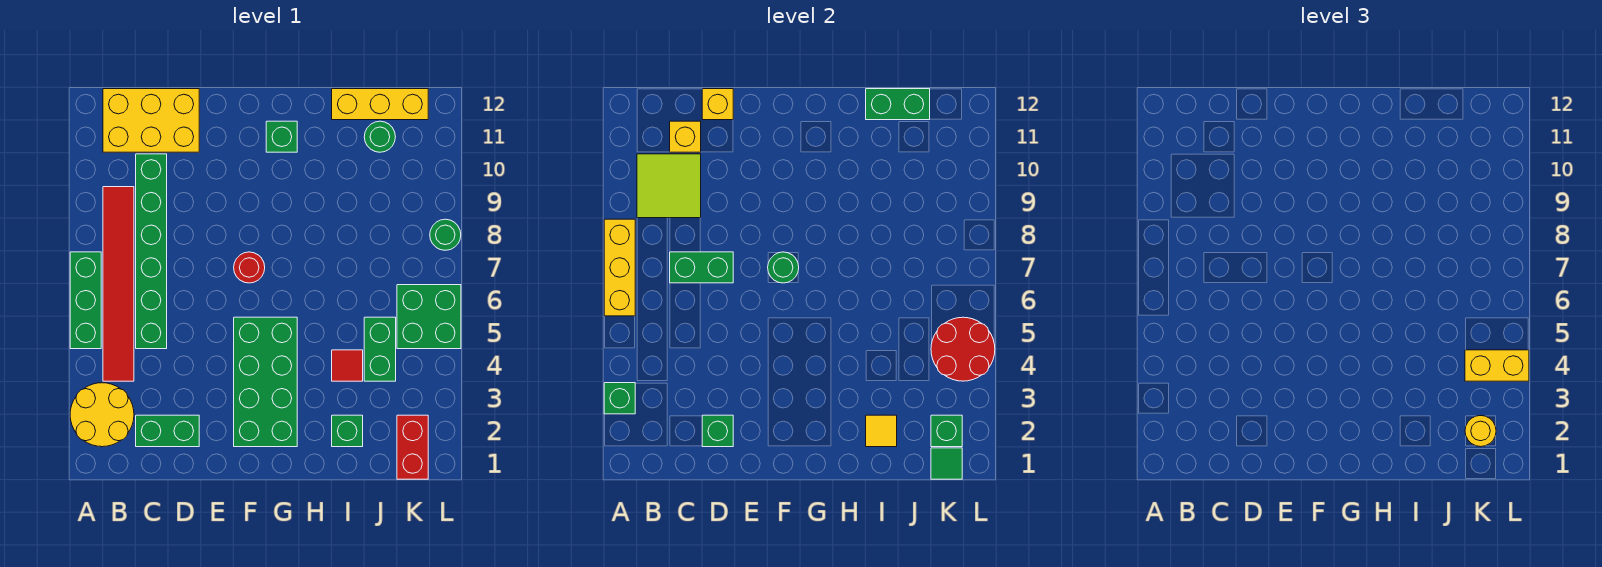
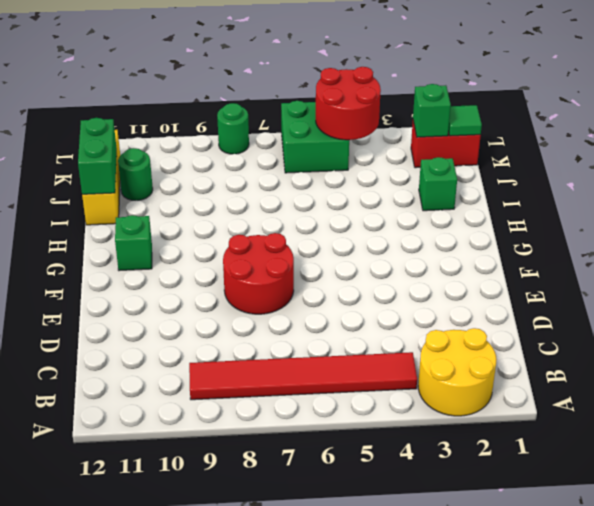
red round brick E7:F8 level 1 -> red round brick F7 level 1
none -> green brick A5:A7 level 1
none -> yellow brick B11:D12 level 1
none -> green brick C2:D2 level 1
none -> green brick C5:C10 level 1

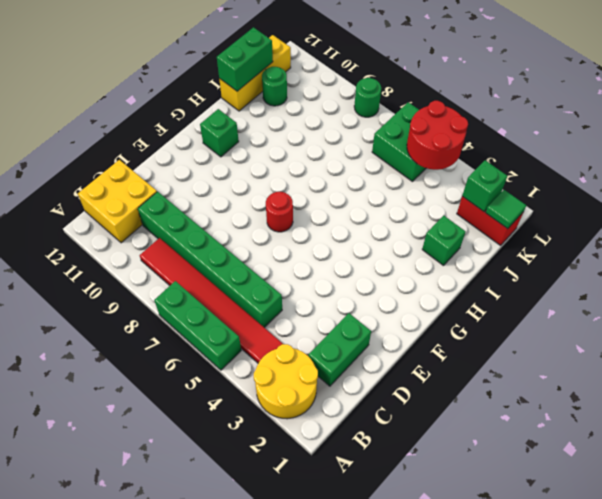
yellow brick B11:C12 level 1 -> yellow brick B11:D12 level 1
none -> green brick F2:G5 level 1
none -> red tile I4 level 1
none -> green brick J4:J5 level 1
none -> green brick A3 level 2

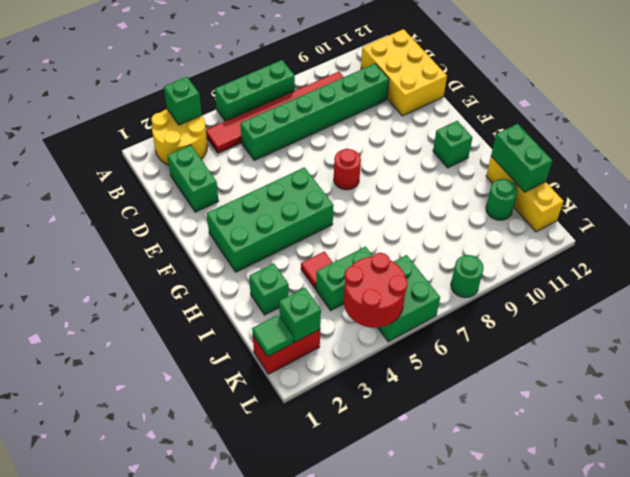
none -> yellow brick A6:A8 level 2
none -> lime tile B9:C10 level 2
none -> green brick C7:D7 level 2
none -> yellow brick C11 level 2

